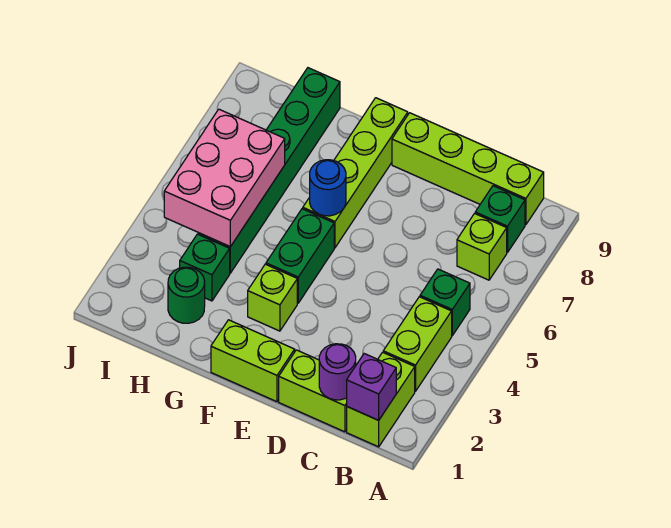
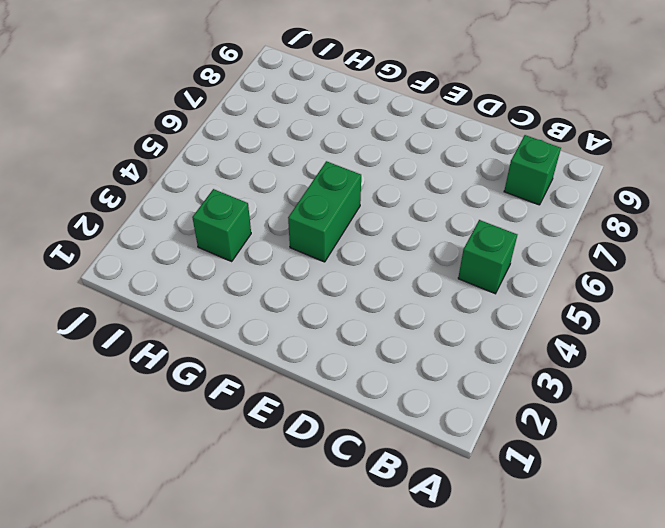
none -> lime brick B1:B2 level 1
none -> lime brick B3:B4 level 1
none -> lime brick B7 level 1

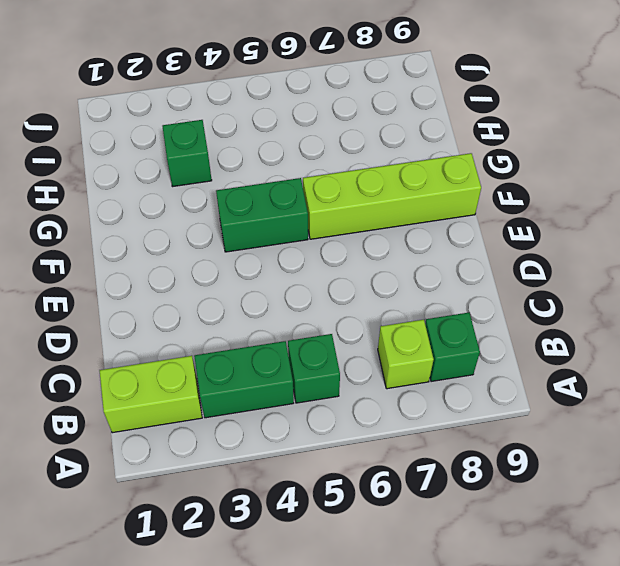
green brick B3:B4 level 1 -> lime brick B3:B4 level 1
none -> lime brick B9:E9 level 1
none -> lime brick C1:D1 level 1
none -> lime brick E1:F1 level 1

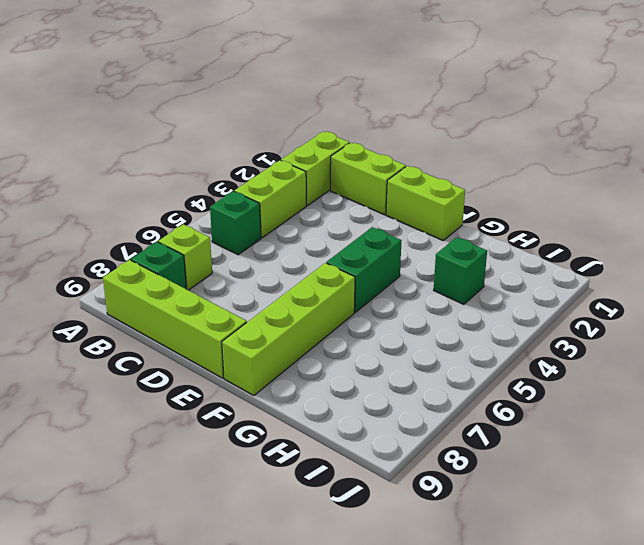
none -> lime brick F3 level 1
none -> green round brick H2 level 1
none -> green brick H4:H9 level 1

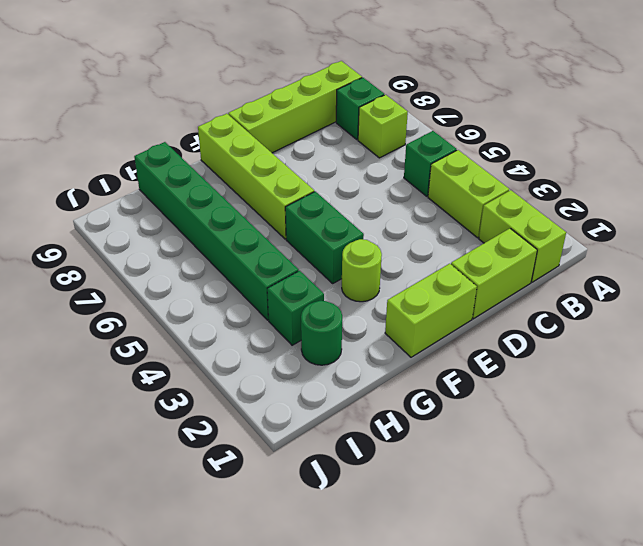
lime round brick F3 level 1 -> lime brick F3 level 1
none -> purple brick B1 level 2
none -> purple round brick C1 level 2
none -> blue round brick F6 level 2

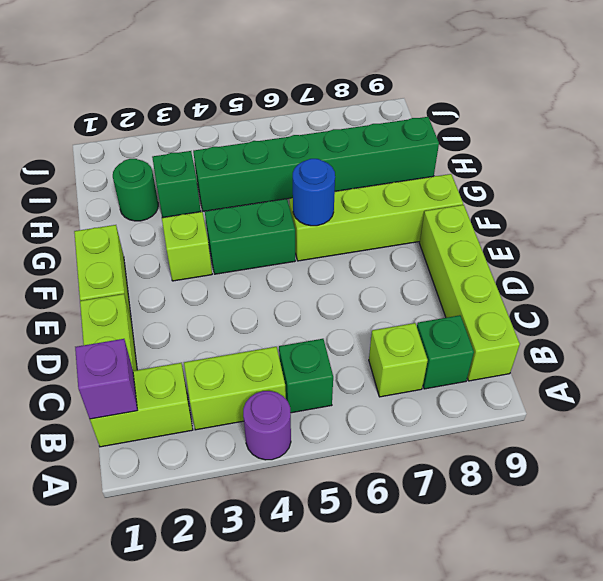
purple round brick A4 level 1 -> purple round brick C1 level 2
none -> pink brick H4:I6 level 2

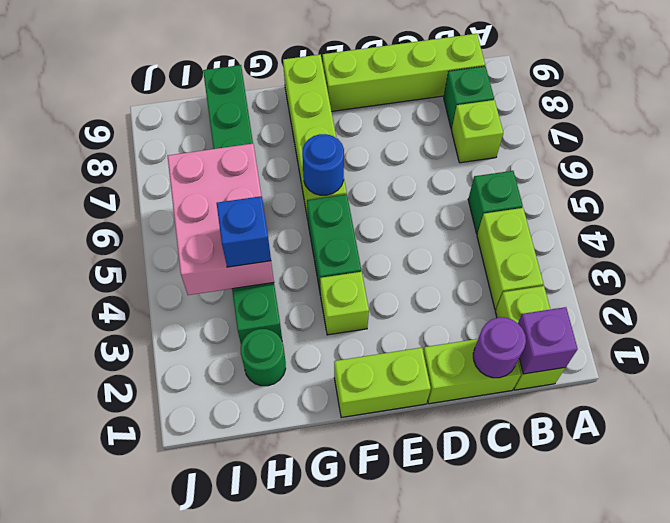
blue brick H4 level 3 -> none

